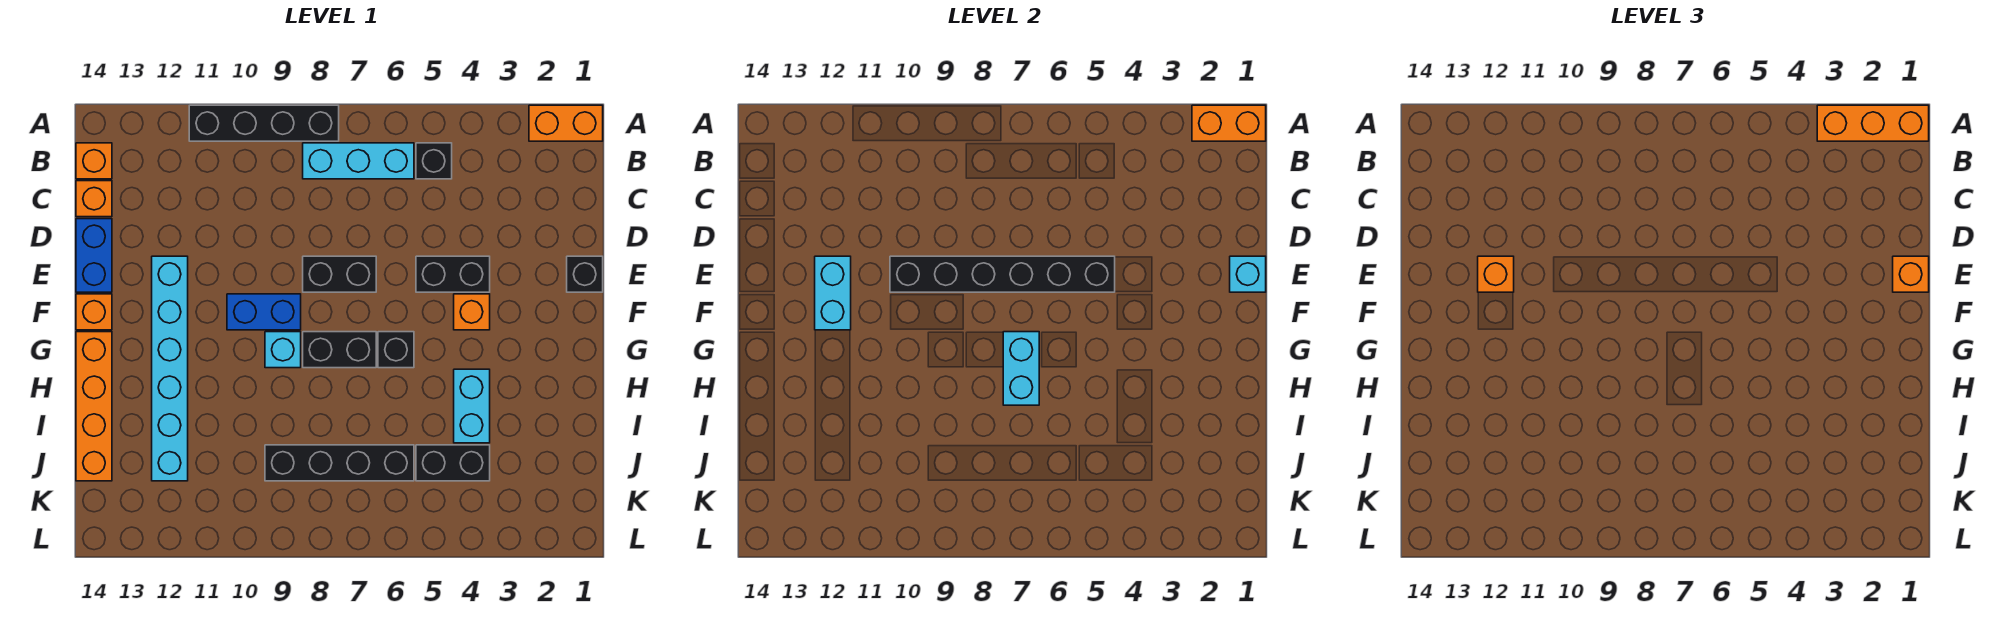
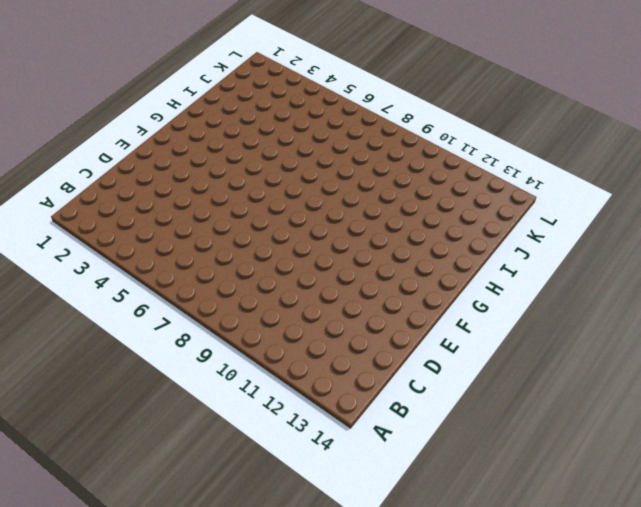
none -> orange brick A1:A2 level 1
none -> black brick A8:A11 level 1
none -> black brick B5 level 1

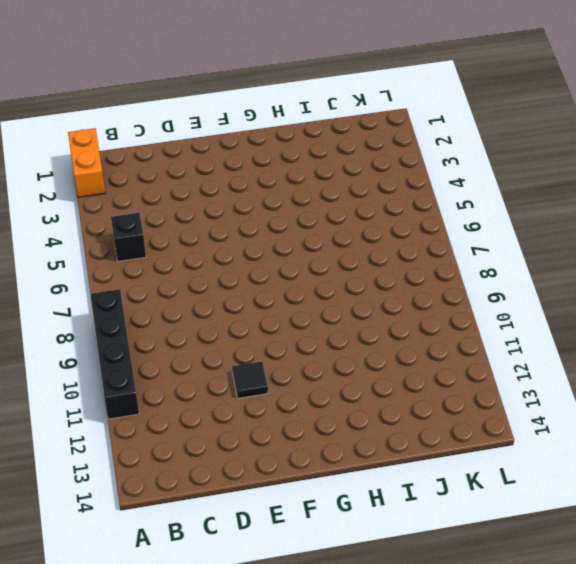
black tile E11 level 1 -> none
none -> cyan brick B6:B8 level 1
none -> orange brick B14 level 1
none -> orange brick C14 level 1

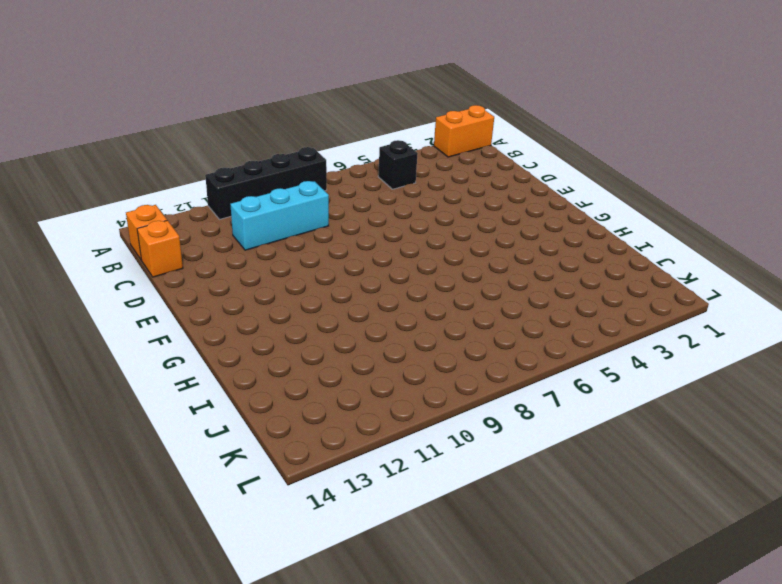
cyan brick C9:C11 level 1 -> cyan brick B6:B8 level 1
none -> blue brick D14:E14 level 1
none -> black brick E1 level 1
none -> black brick E4:E5 level 1

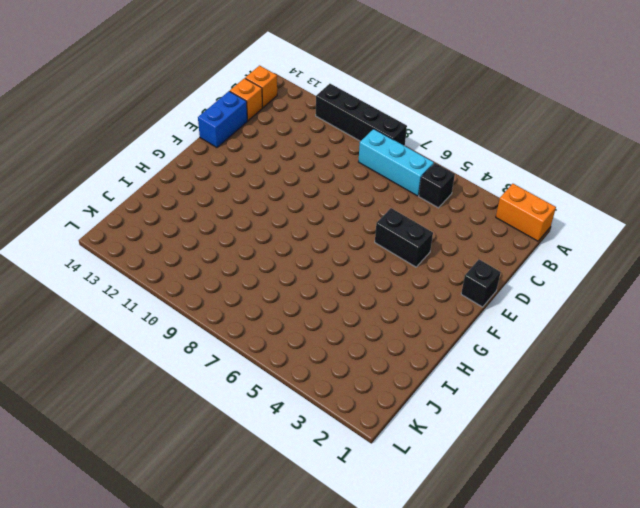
none -> black brick E7:E8 level 1
none -> cyan brick E12:J12 level 1
none -> orange brick F4 level 1

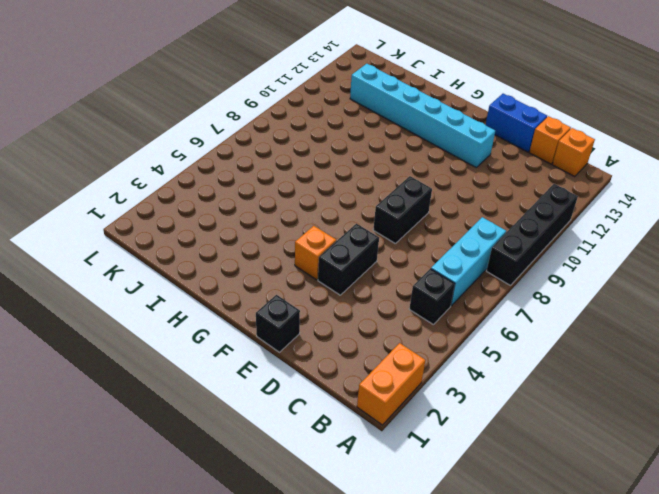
none -> blue brick F9:F10 level 1
none -> orange brick F14 level 1
none -> black brick G6 level 1

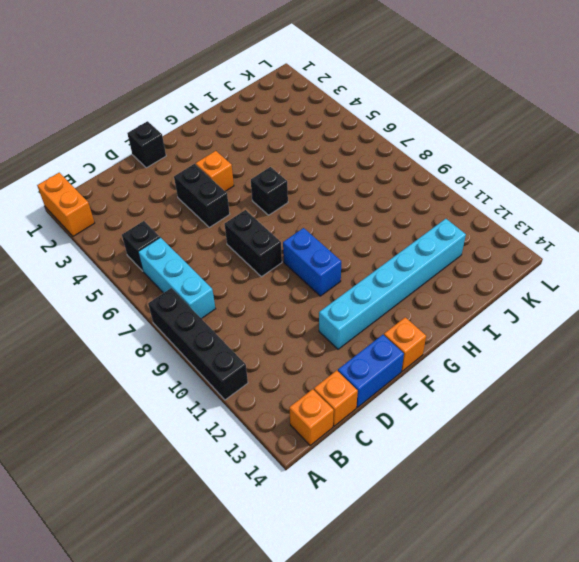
none -> black brick G7:G8 level 1
none -> cyan brick G9 level 1
none -> orange brick G14:J14 level 1

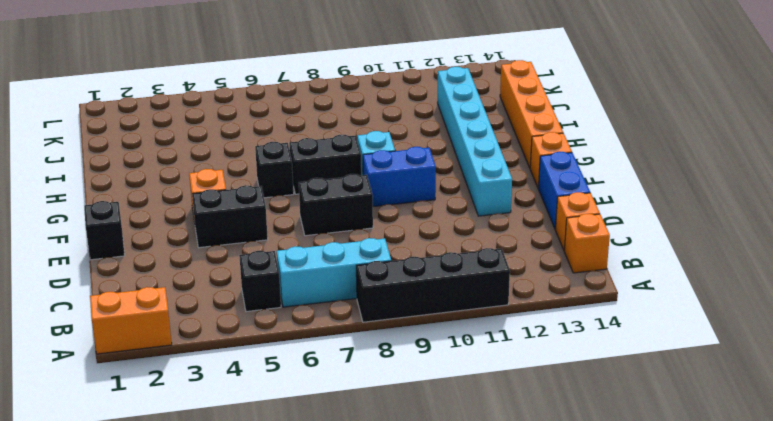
none -> cyan brick H4:I4 level 1
none -> black brick J4:J5 level 1
none -> black brick J6:J9 level 1

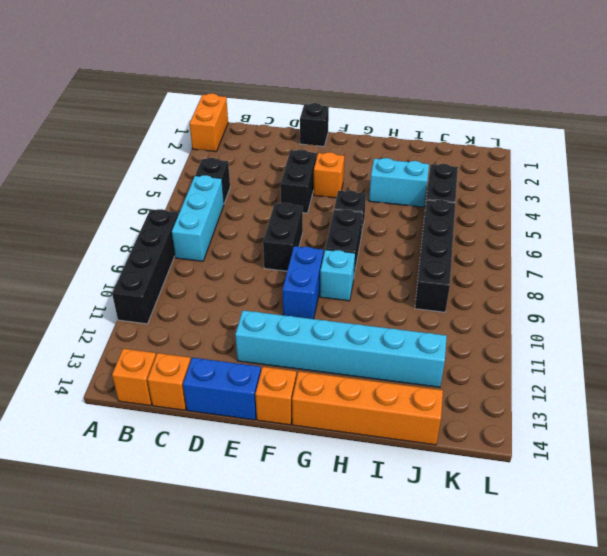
none -> orange brick A1:A2 level 2
none -> cyan brick E1 level 2
none -> black brick E5:E10 level 2

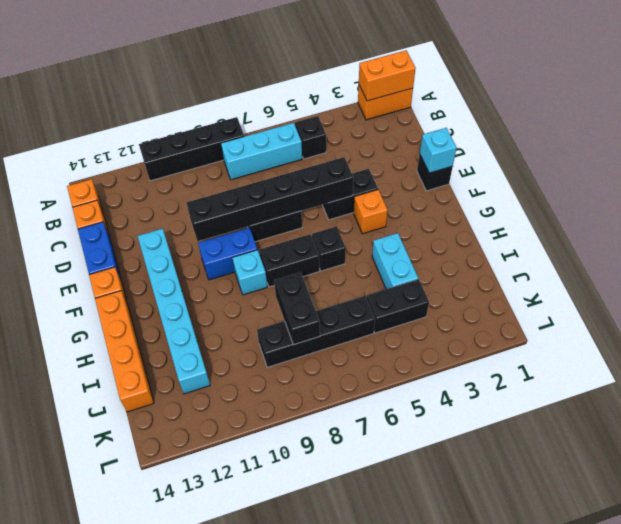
black brick I8:J8 level 2 -> none
none -> cyan brick E12:F12 level 2
none -> cyan brick G7:H7 level 2
none -> orange brick A1:A3 level 3

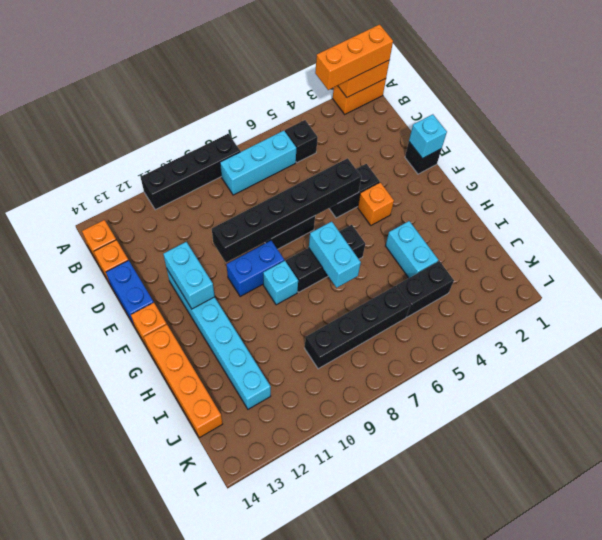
none -> orange brick E1 level 3
none -> orange brick E12 level 3

